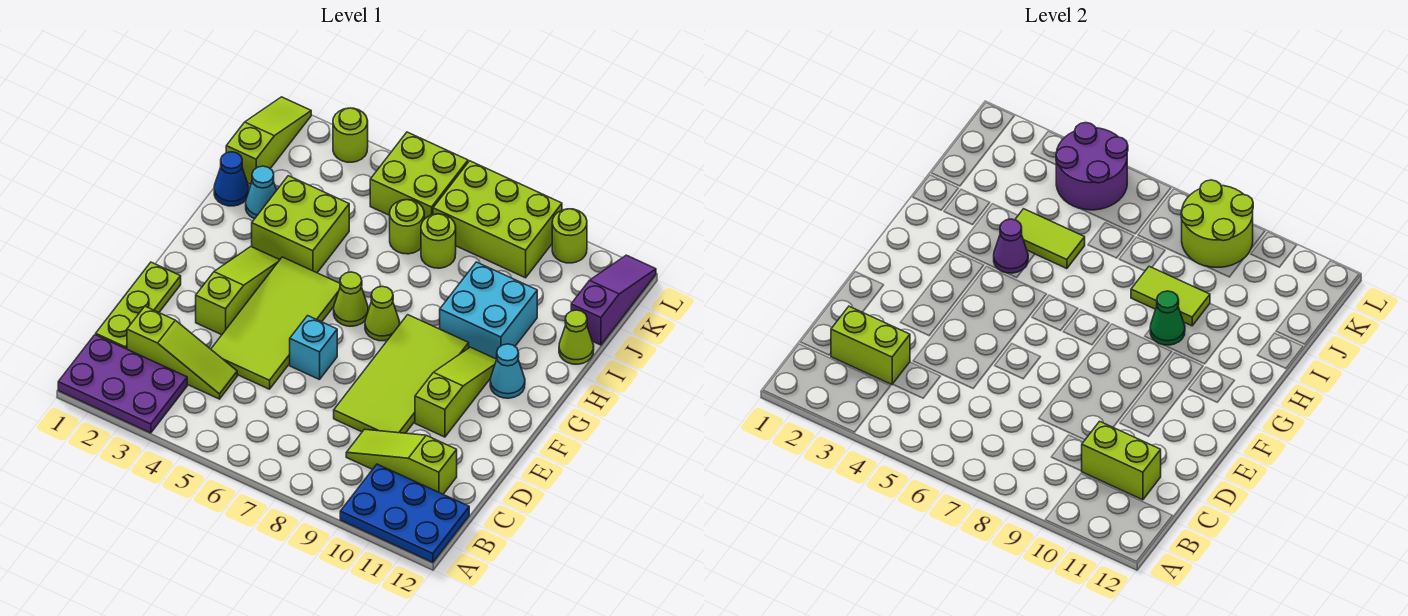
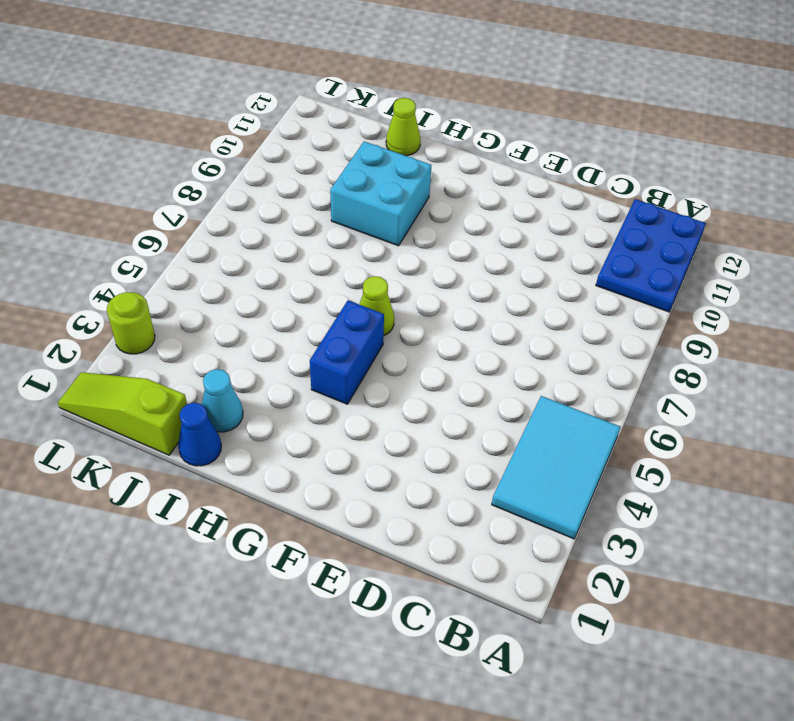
cyan tile A3:B5 level 1 -> purple plate A1:B3 level 1
blue brick G4:G5 level 1 -> lime tile D4:G5 level 1
none -> lime plate C1:E1 level 1
none -> lime slope C2:C4 level 1 top 2
none -> lime slope C9:C11 level 1 top 11
none -> lime tile D8:G9 level 1

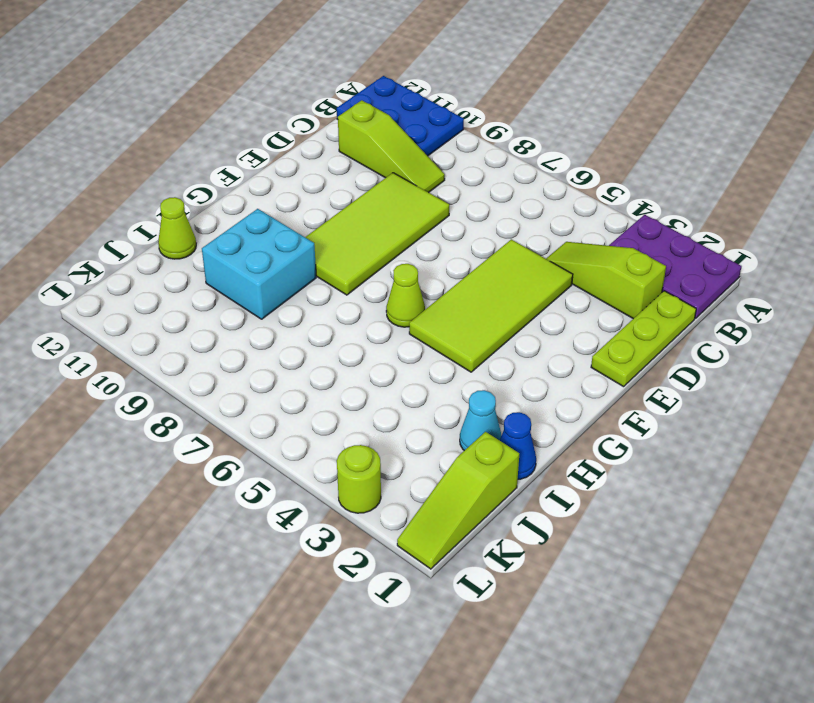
none -> lime slope E3:G3 level 1 top E
none -> cyan brick E6 level 1
none -> lime slope E10:G10 level 1 top E
none -> lime cone G7 level 1

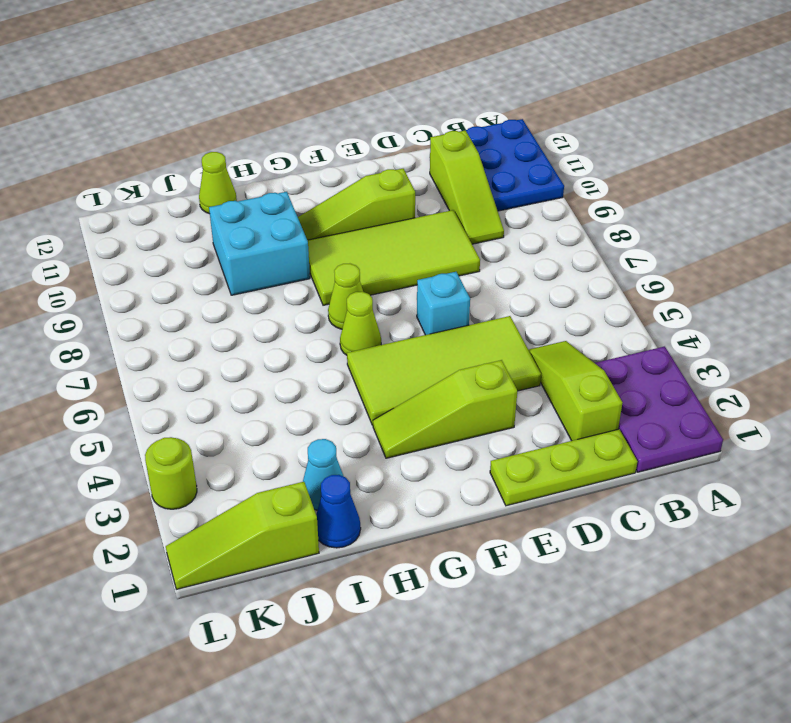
none -> cyan cone G11 level 1
none -> lime brick H3:I4 level 1
none -> lime round brick J6 level 1
none -> lime round brick J7 level 1

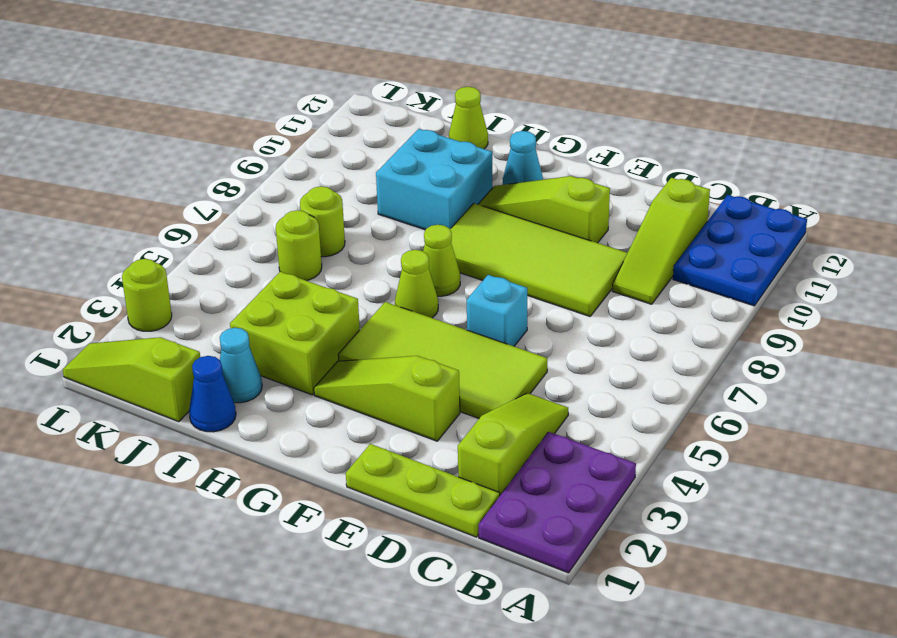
none -> purple slope J12:L12 level 1 top J
none -> lime brick K5:L6 level 1
none -> lime brick K7:L9 level 1
none -> lime round brick L10 level 1

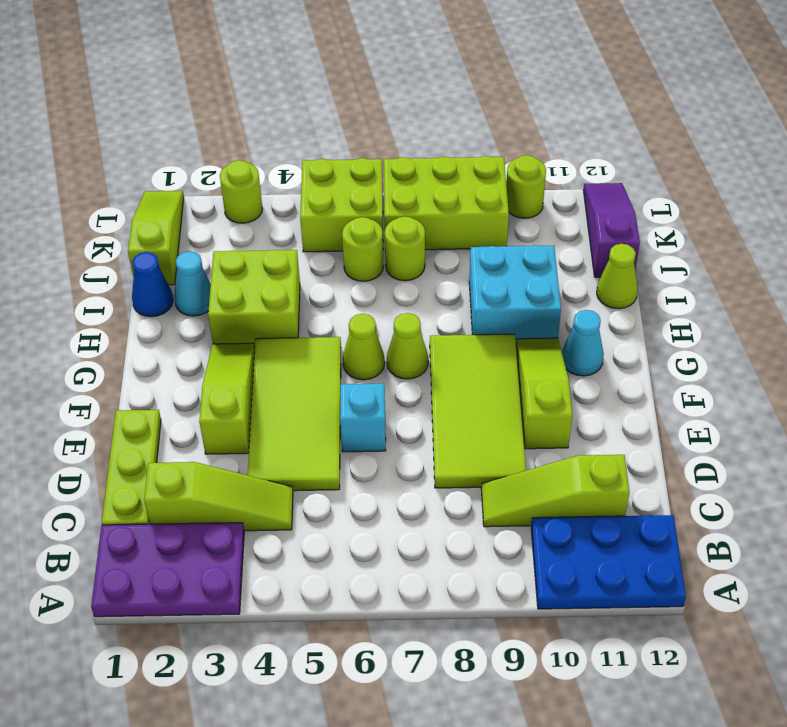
none -> lime brick C2:C3 level 2
none -> lime brick C10:C11 level 2
none -> purple cone H4 level 2
none -> green cone H9 level 2

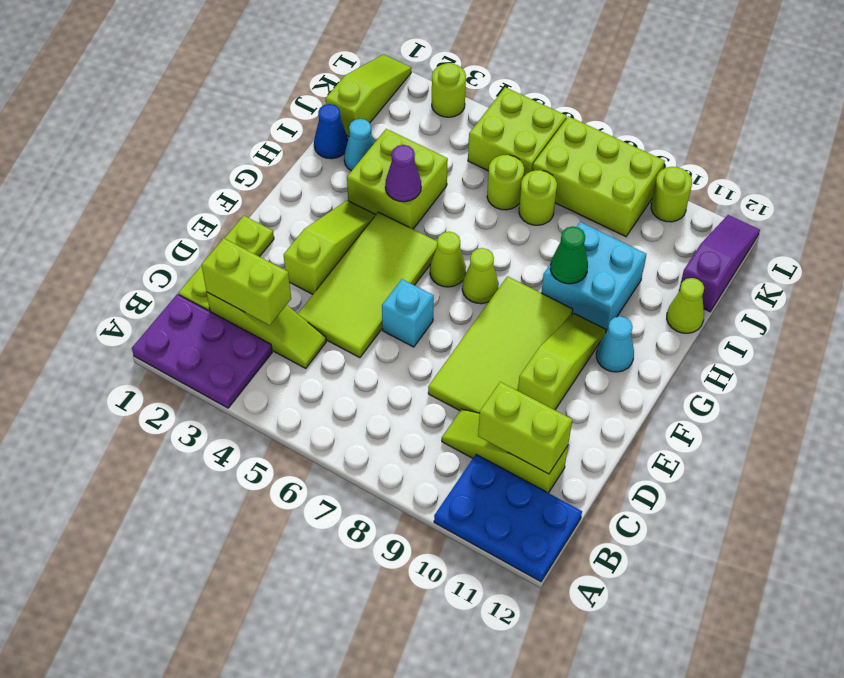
none -> lime tile I4:I5 level 2
none -> lime tile I8:I9 level 2
none -> purple round brick K4:L5 level 2
none -> lime round brick K8:L9 level 2

